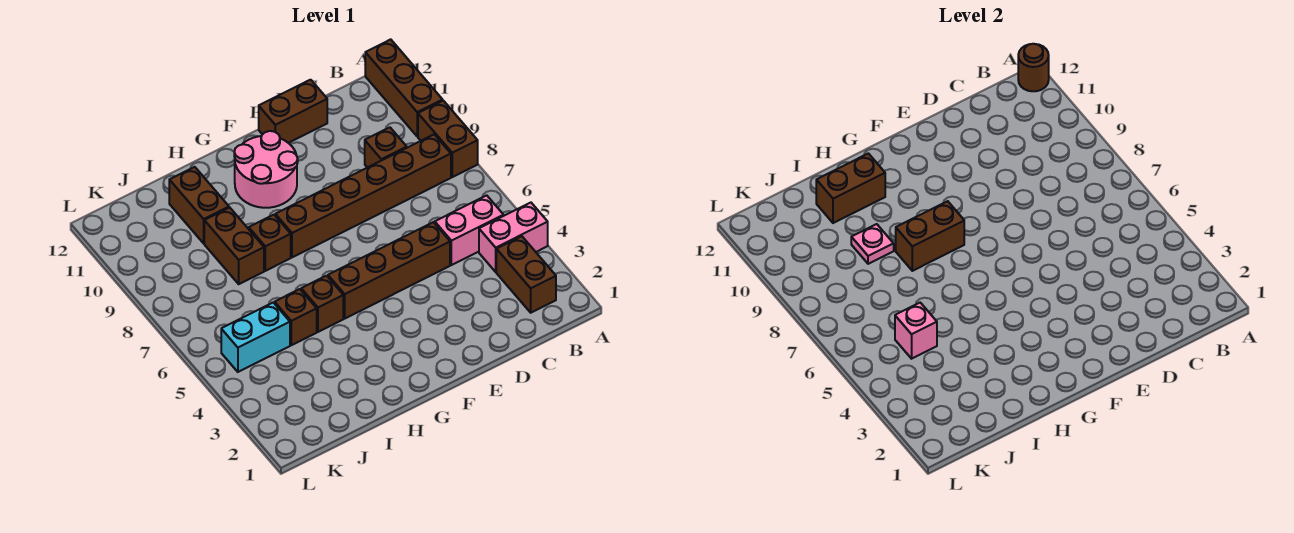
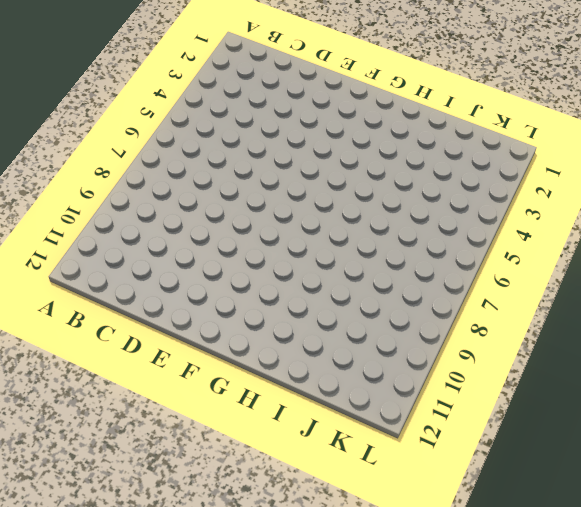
none -> pink brick A4:B4 level 1
none -> brown brick A8:A9 level 1
none -> brown brick A10:A12 level 1

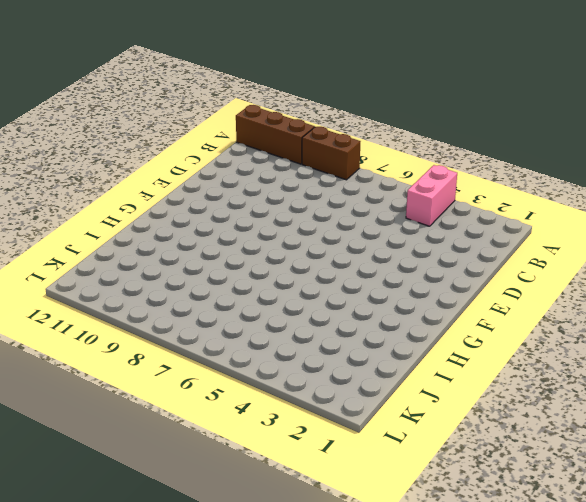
none -> brown brick B2:B3 level 1
none -> pink brick B5:C5 level 1
none -> brown brick B8:G8 level 1

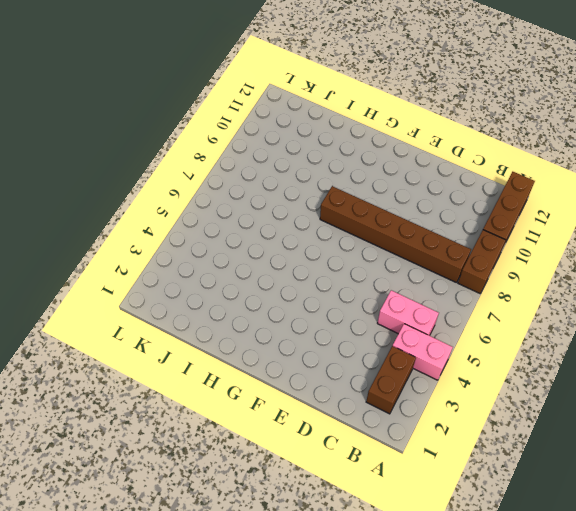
none -> brown brick C9 level 1
none -> brown brick D5:G5 level 1
none -> brown brick D12:E12 level 1

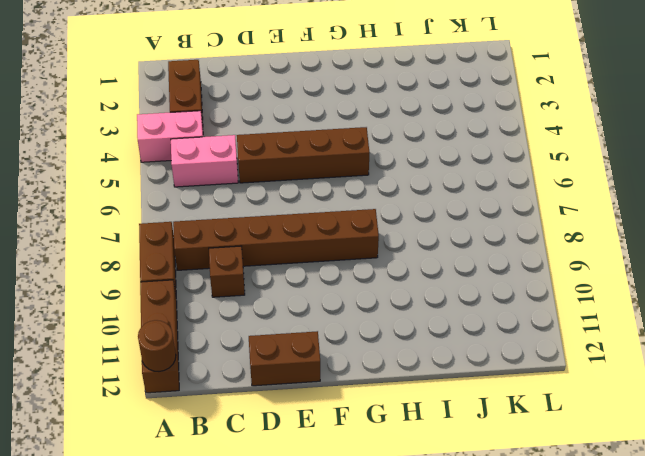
none -> pink round brick F10:G11 level 1
none -> brown brick H5 level 1
none -> brown brick H8 level 1

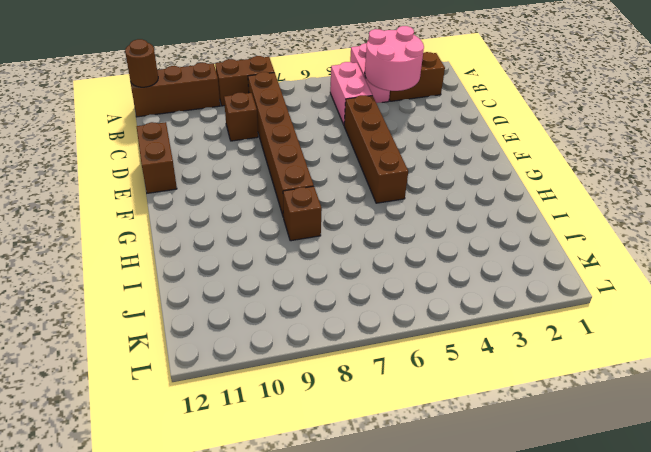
pink round brick B3:C4 level 2 -> pink round brick F10:G11 level 1
none -> brown brick H5 level 1
none -> brown brick I5 level 1
none -> brown brick I8:I9 level 1

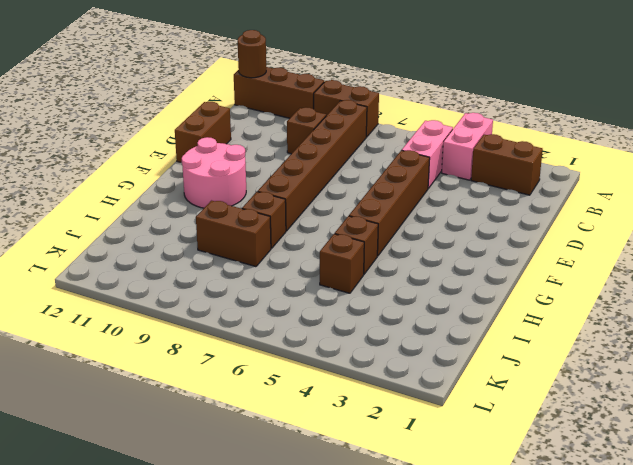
none -> brown brick I10:I11 level 1
none -> cyan brick J5:K5 level 1
none -> brown brick G8:H8 level 2

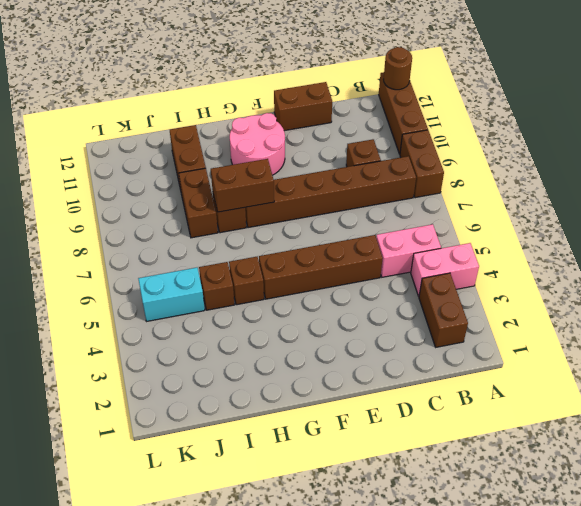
none -> brown brick H11:I11 level 2
none -> pink plate I9 level 2
none -> pink brick J5 level 2

